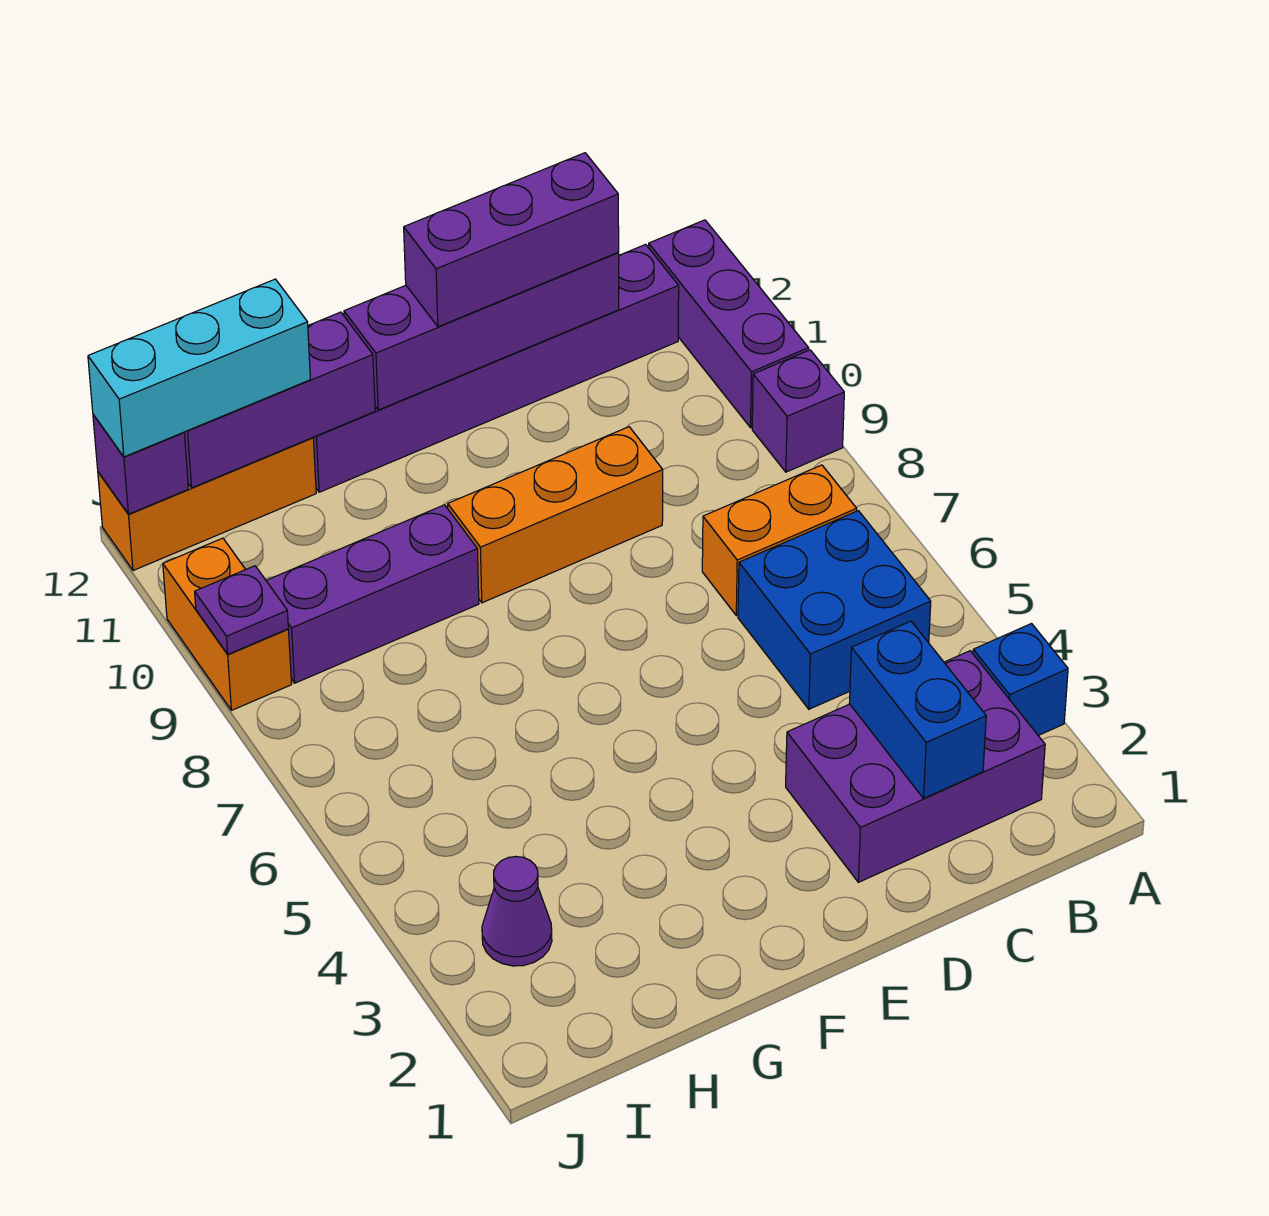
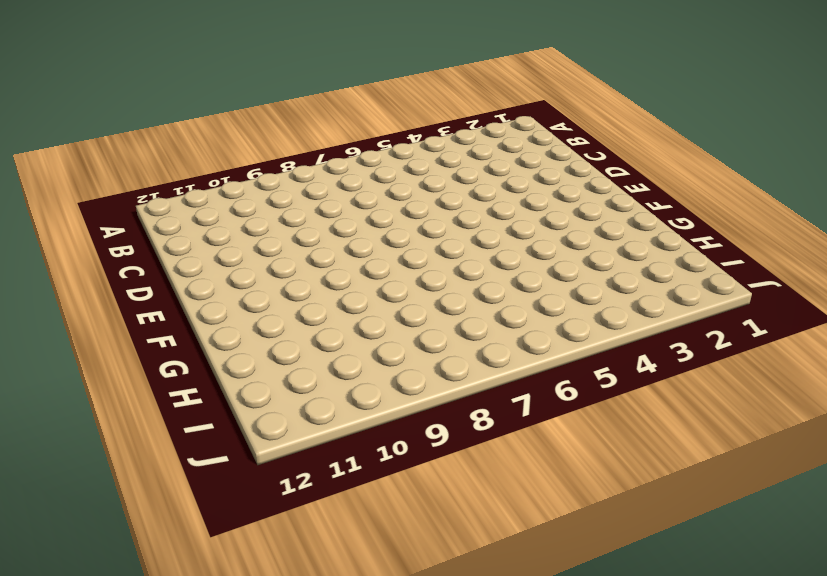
none -> blue brick A3 level 1
none -> purple brick A9 level 1
none -> purple brick A10:A12 level 1

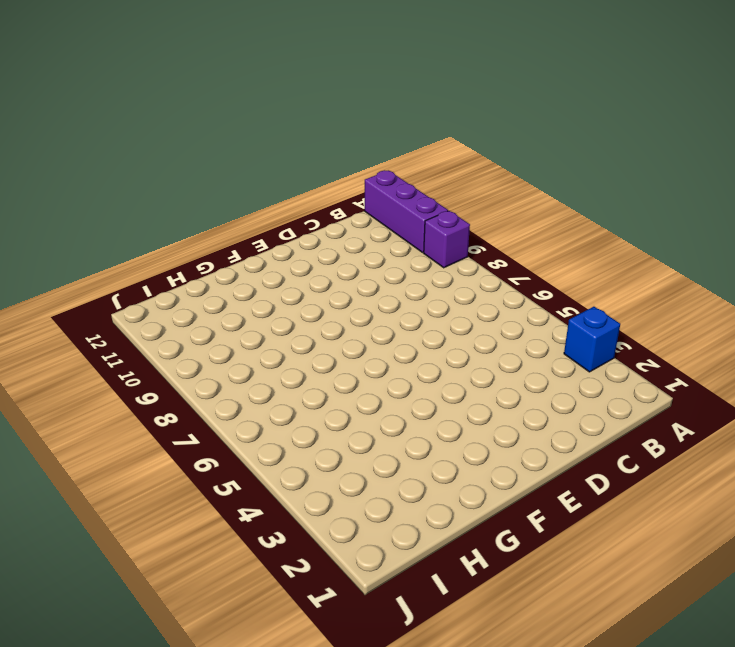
none -> purple brick B2:D3 level 1
none -> blue brick B5:C6 level 1
none -> orange brick B7:C7 level 1

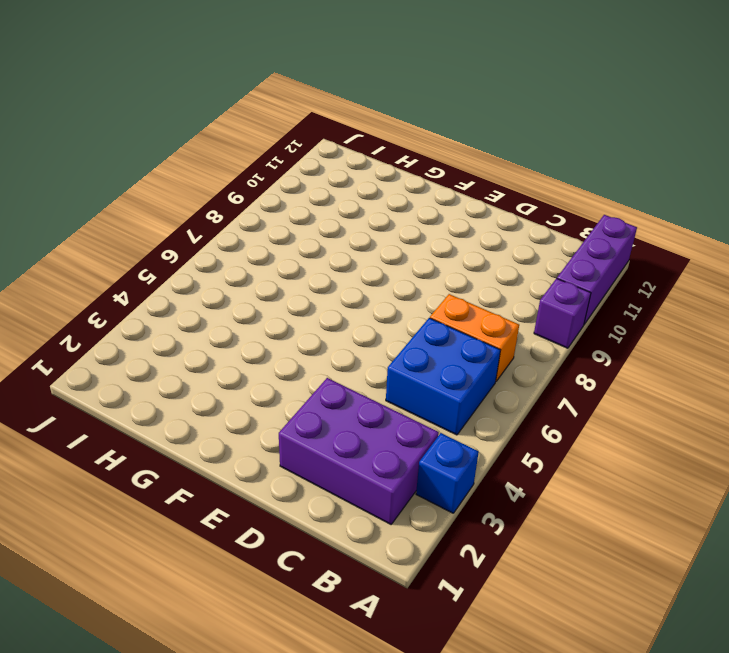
none -> purple brick B12:G12 level 1
none -> orange brick D9:F9 level 1
none -> purple brick G9:I9 level 1

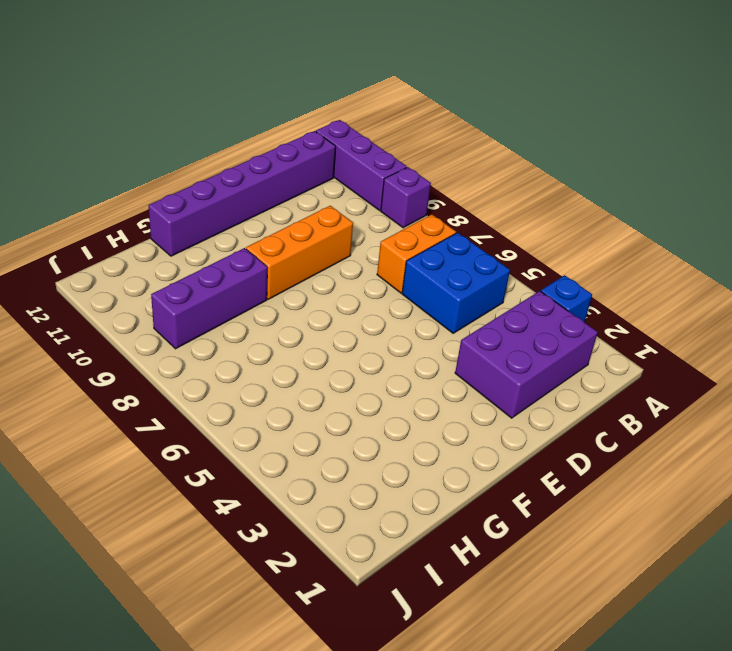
none -> orange brick H12:J12 level 1
none -> purple cone I3 level 1
none -> orange brick J9:J10 level 1

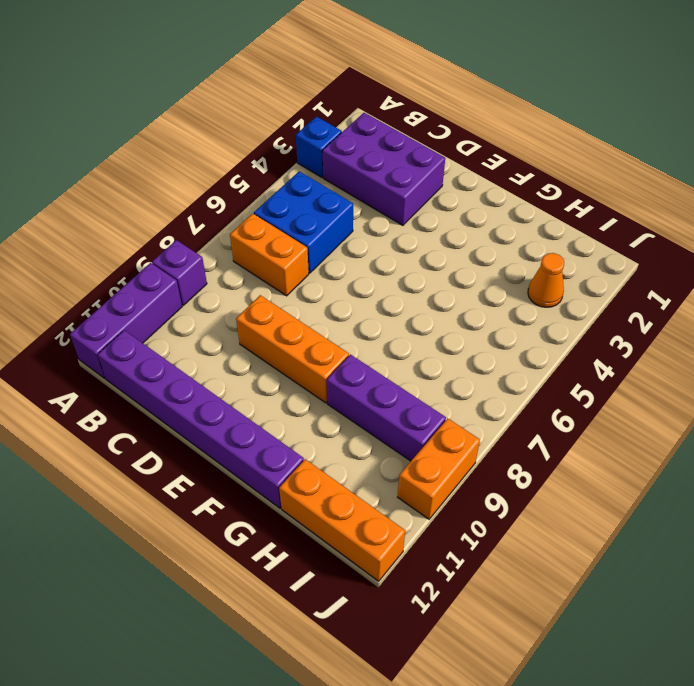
orange cone I3 level 1 -> purple cone I3 level 1
none -> blue brick C2:C3 level 2
none -> purple brick C12:F12 level 2
none -> purple brick G12:I12 level 2

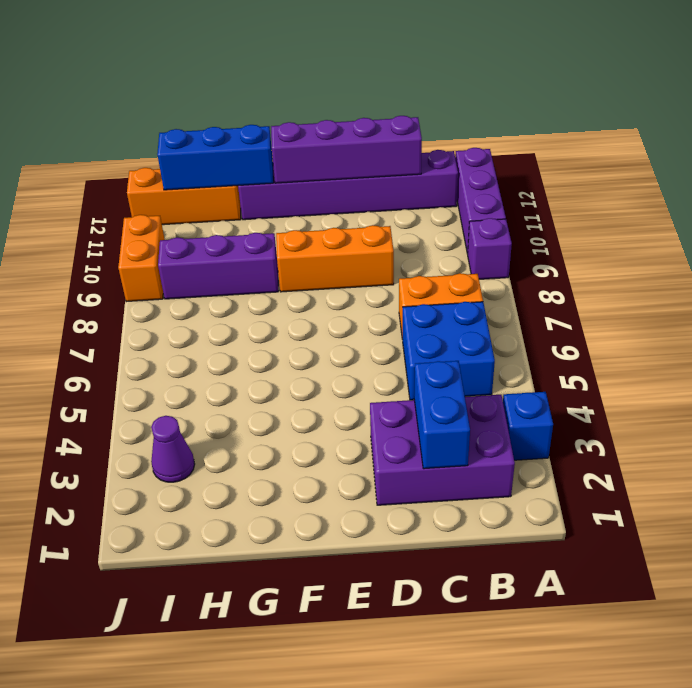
blue brick G12:I12 level 2 -> purple brick G12:I12 level 2
none -> purple plate J9 level 2
none -> purple brick J12 level 2
none -> purple brick C12:E12 level 3

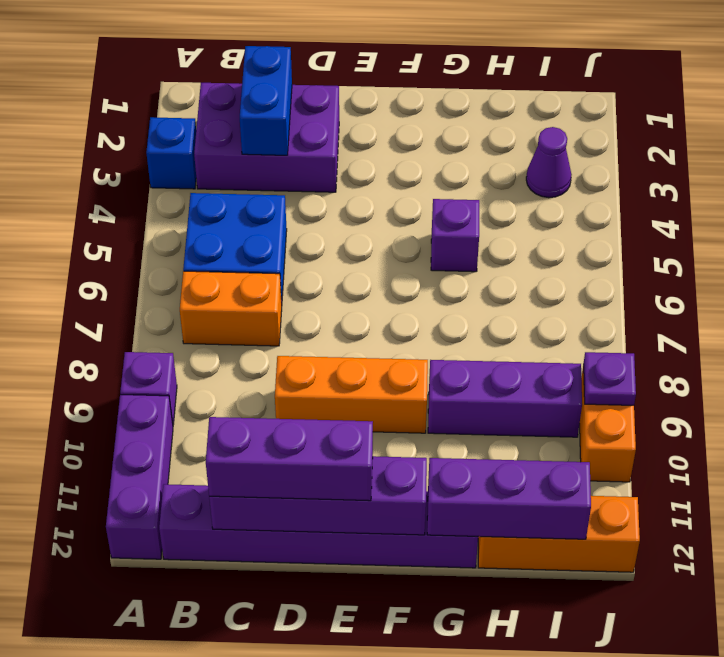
purple brick G5 level 1 -> purple brick J12 level 2
none -> cyan brick H12:J12 level 3

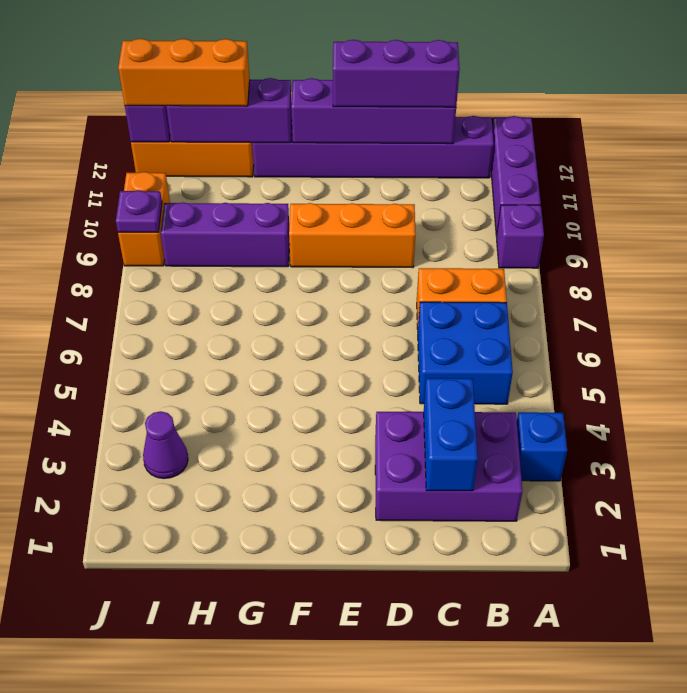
orange brick H12:J12 level 3 -> cyan brick H12:J12 level 3

